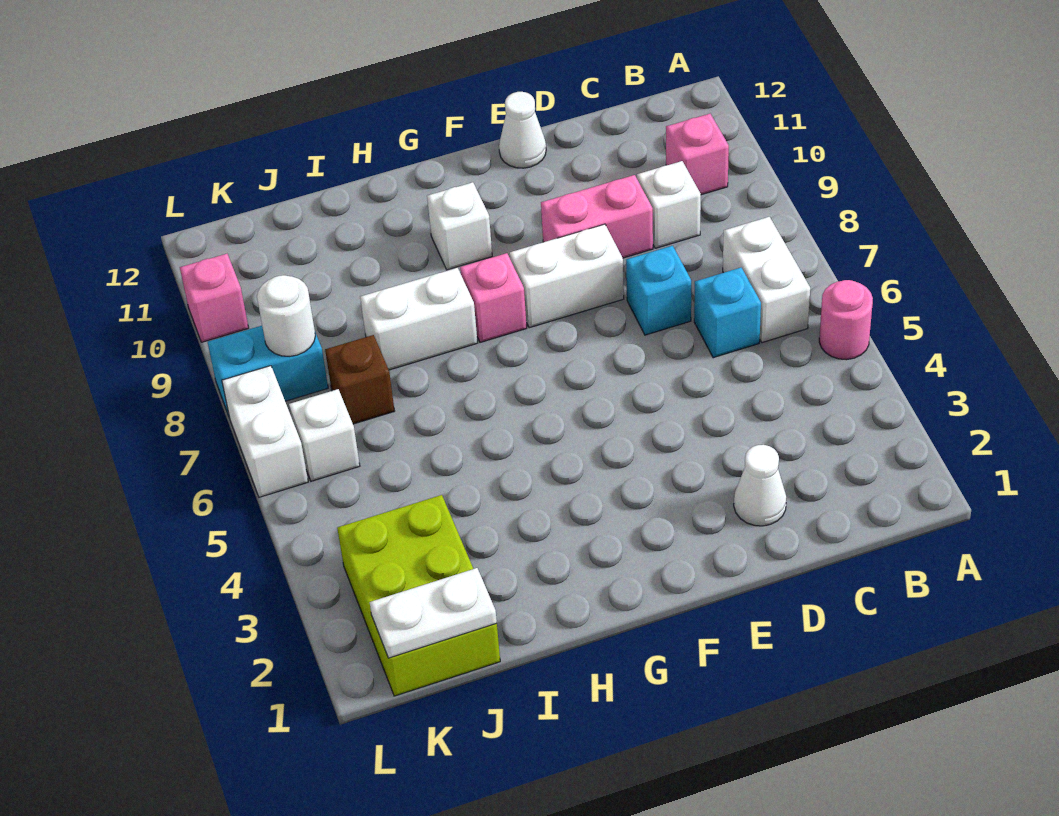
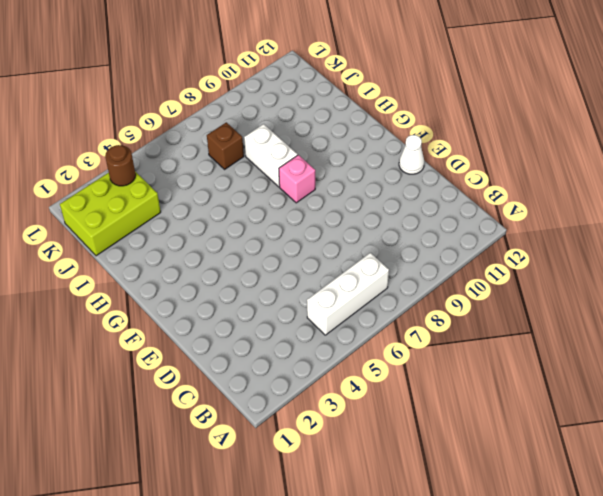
white brick B5:B7 level 1 -> white brick B6:B7 level 1
brown round brick K3 level 2 -> none
none -> pink round brick A5 level 1
none -> pink brick B10 level 1
none -> cyan brick C6 level 1

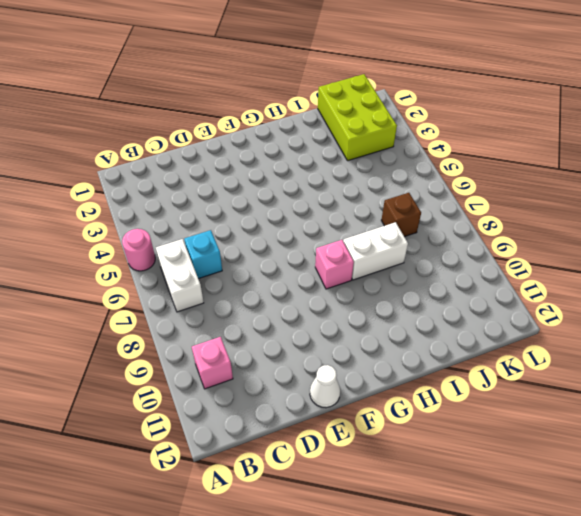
none -> white brick C9 level 1
none -> white cone D2 level 1
none -> cyan brick D7 level 1

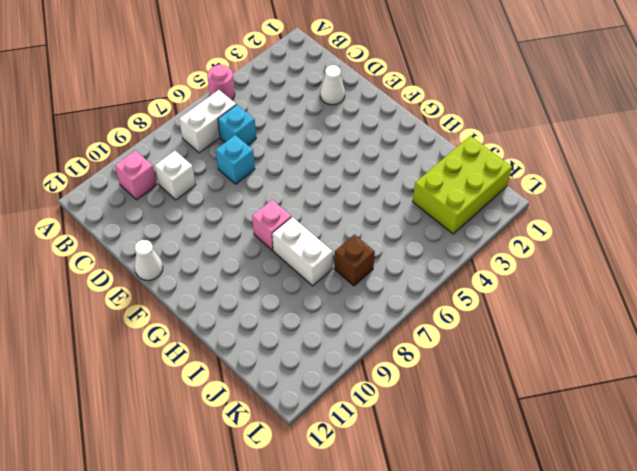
none -> pink brick D9:E9 level 1
none -> white brick E8:F8 level 1
none -> white brick G10 level 1

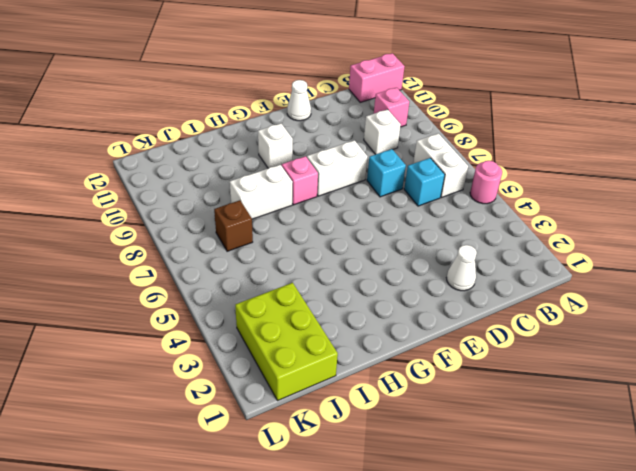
pink brick A12:B12 level 1 -> pink brick D9:E9 level 1
none -> white brick K6 level 1
none -> cyan brick K8:L8 level 1
none -> white brick L6:L7 level 1

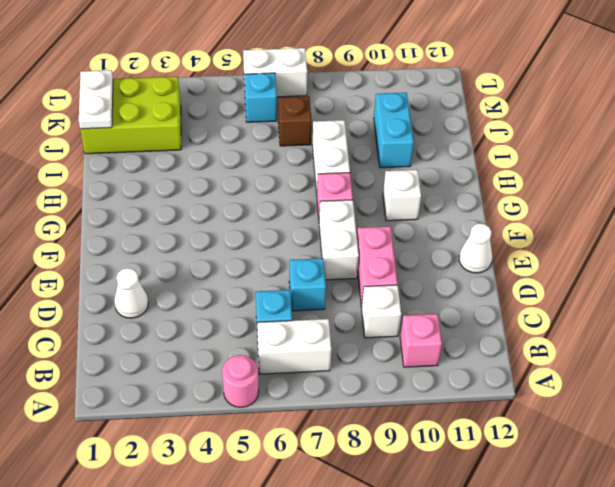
cyan brick I10:J10 level 1 -> cyan brick K8:L8 level 1
cyan brick K6 level 1 -> white brick K6 level 1
none -> pink brick L10 level 1
none -> white round brick K8 level 2

